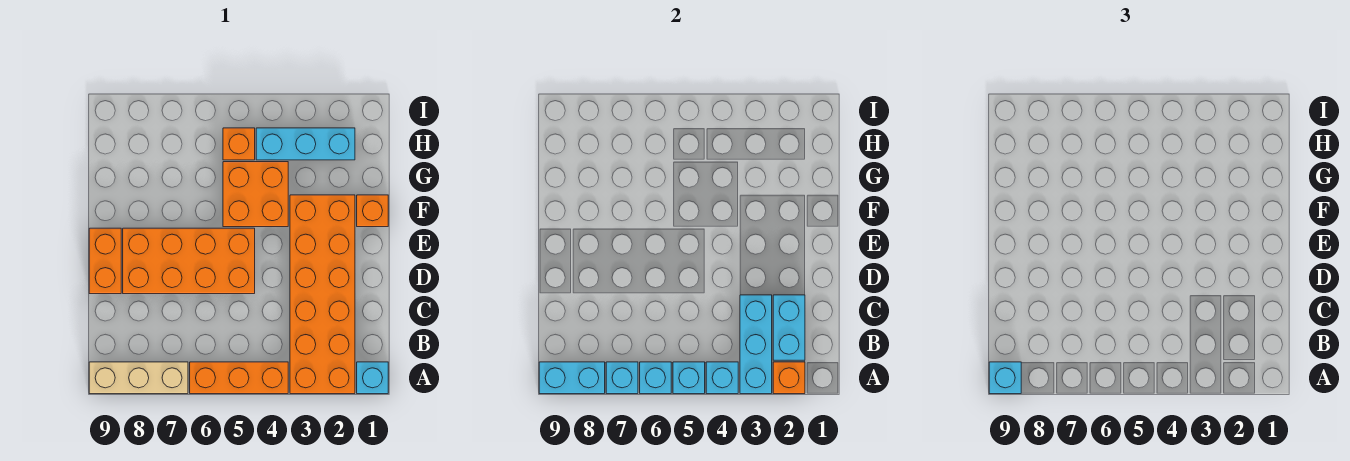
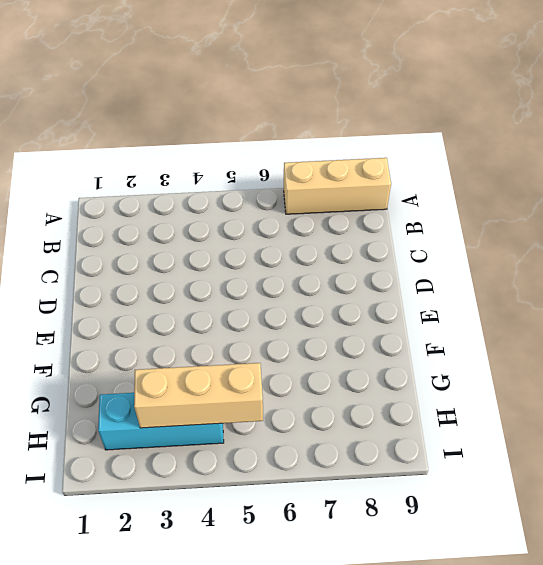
tan brick H3:H5 level 2 -> none
none -> cyan brick A1 level 1
none -> orange brick A2:F3 level 1
none -> orange brick A4:A6 level 1

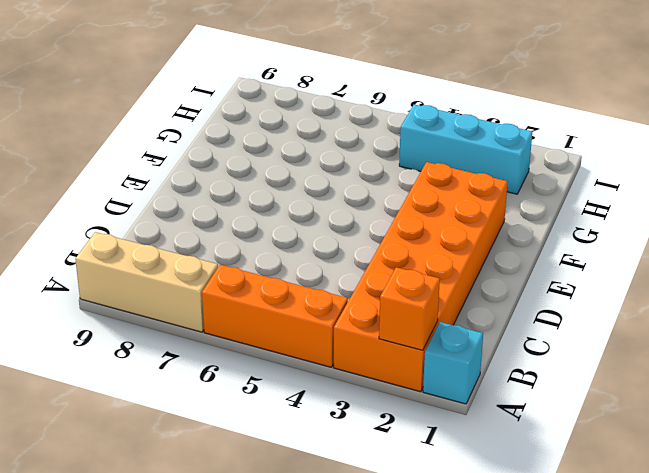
none -> orange brick D5:E8 level 1
none -> orange brick D9:E9 level 1
none -> orange brick F1 level 1

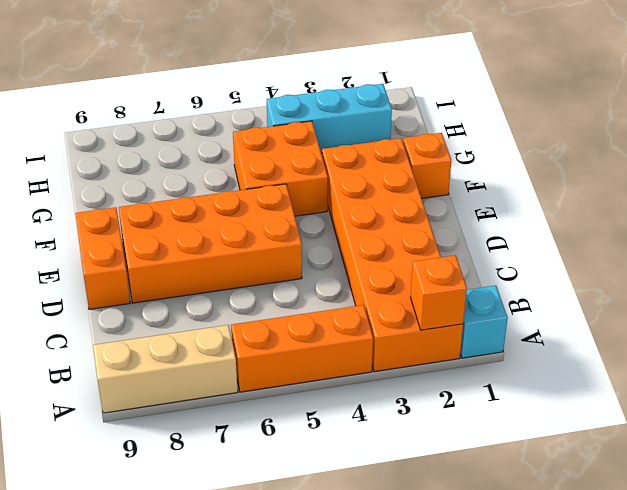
none -> orange brick H5 level 1
none -> cyan brick A3:C3 level 2
none -> cyan brick A4 level 2

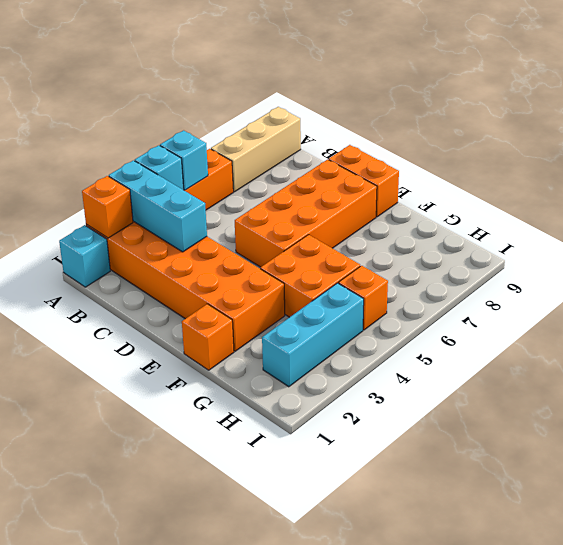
none -> cyan brick A6 level 2
none -> cyan brick A7 level 2
none -> cyan brick A8:A9 level 2

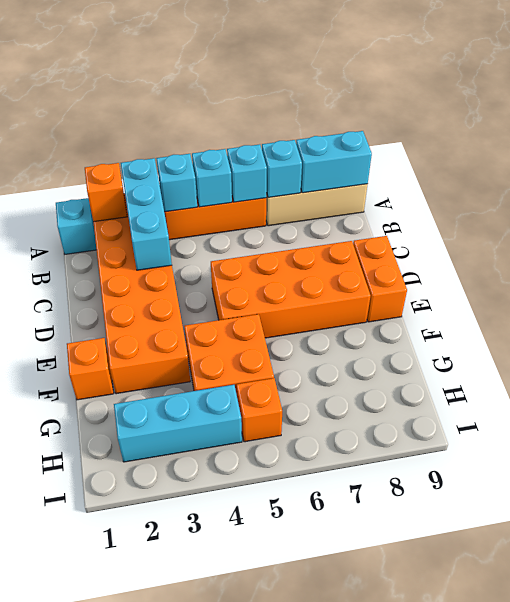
none -> cyan brick B2:C2 level 2
none -> cyan brick A9 level 3

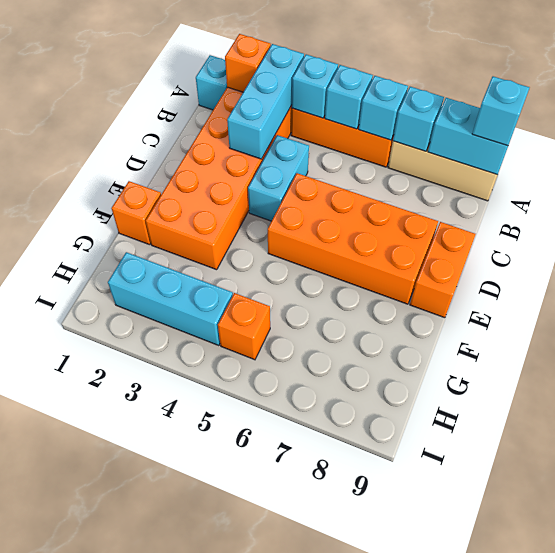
cyan brick C4:D4 level 1 -> cyan brick B2:C2 level 2
none -> orange brick F4:G5 level 1

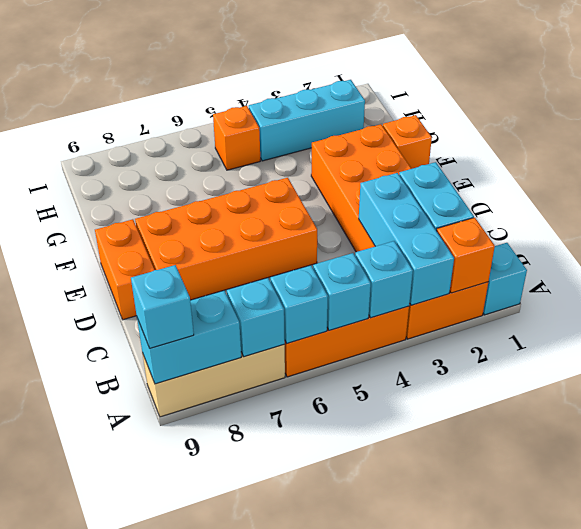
none -> orange brick F4:G5 level 1

